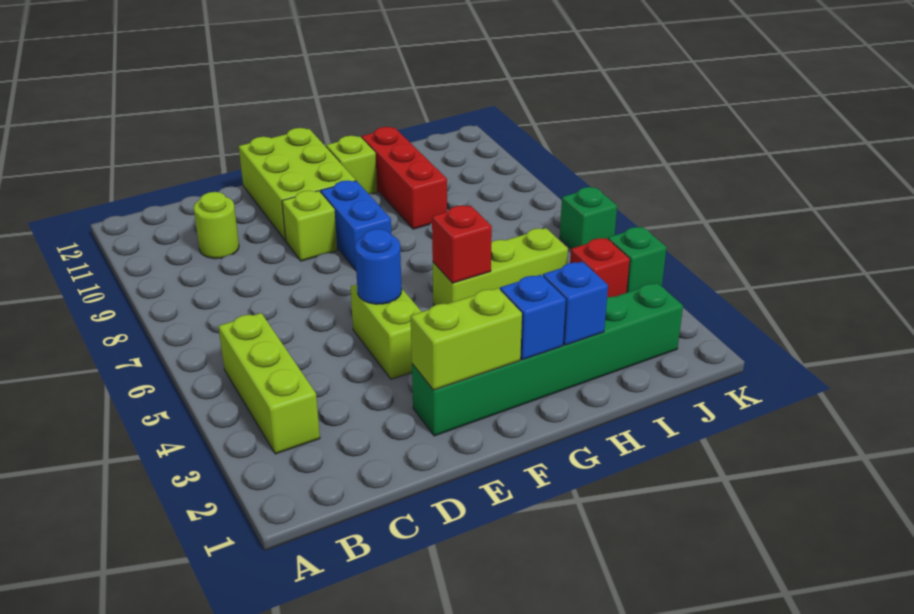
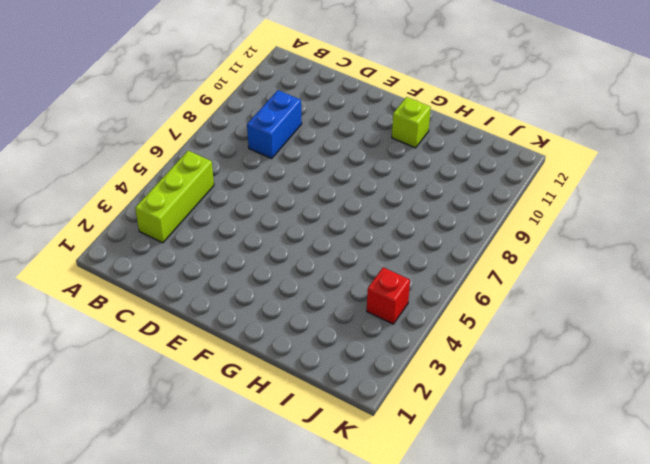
blue brick C8:C9 level 1 -> blue brick F8:F9 level 1
none -> lime round brick C10 level 1
none -> green brick E2:J2 level 1
none -> lime brick E4:E5 level 1

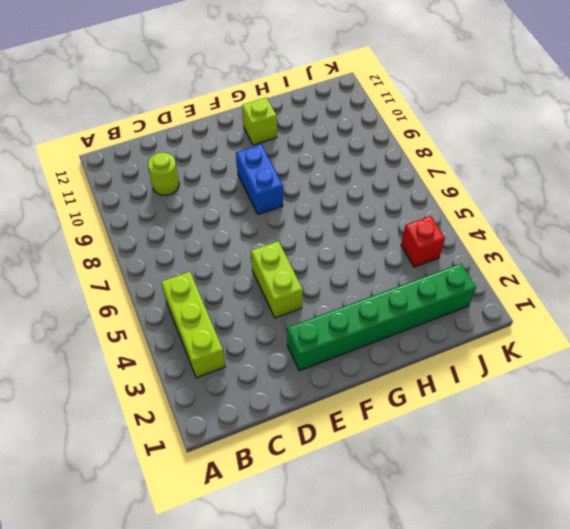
none -> lime brick E9 level 1
none -> lime brick E10:F12 level 1
none -> lime brick G5:I5 level 1

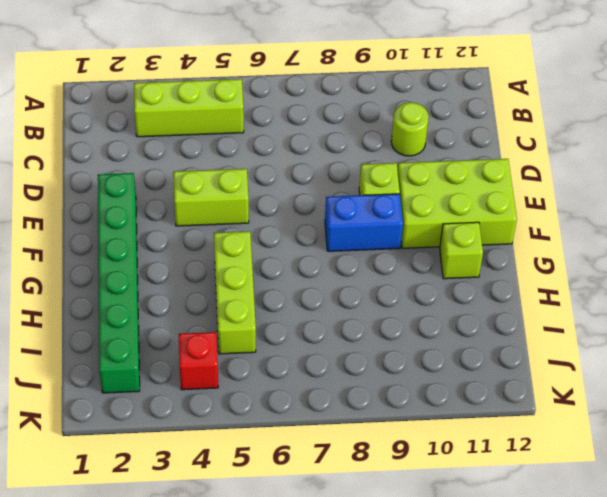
none -> red brick H9:H11 level 1
none -> green brick K4 level 1
none -> green brick K6 level 1

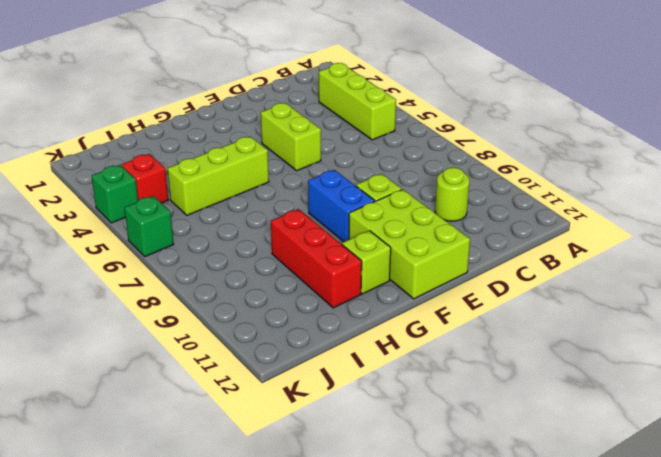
none -> green brick E2:J2 level 1
none -> lime brick E2:F2 level 2
none -> blue round brick E5 level 2

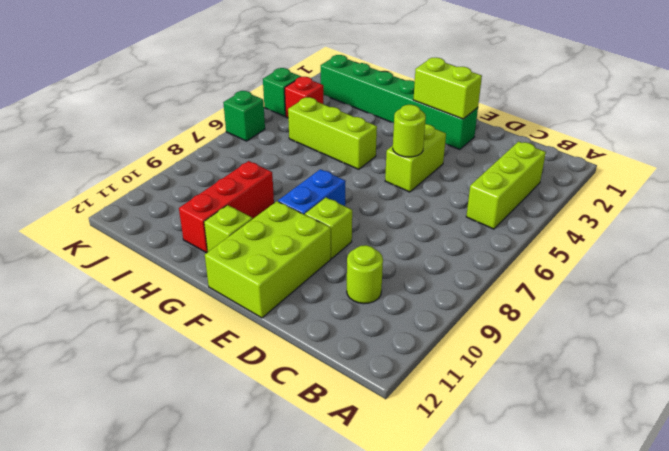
lime round brick E5 level 2 -> blue round brick E5 level 2
none -> blue brick G2 level 2
none -> red brick G5 level 2
none -> blue brick H2 level 2

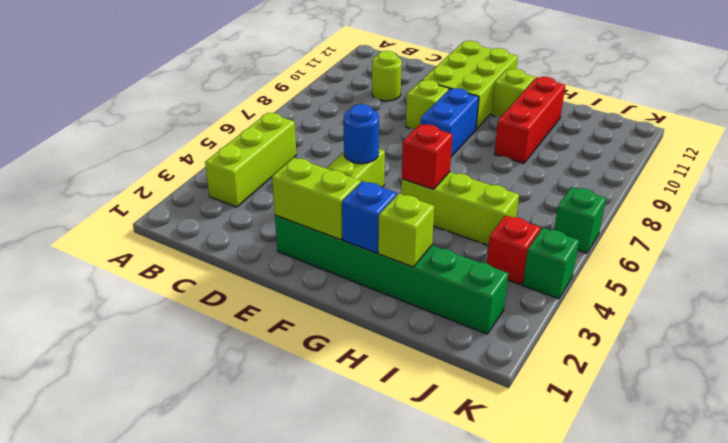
lime brick H2 level 2 -> blue brick H2 level 2

